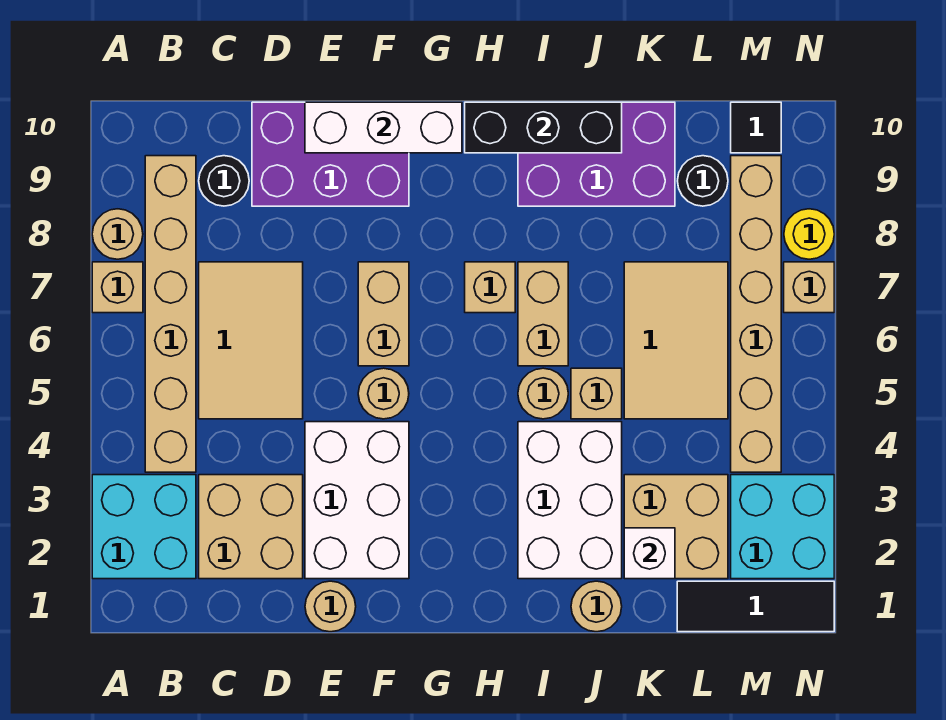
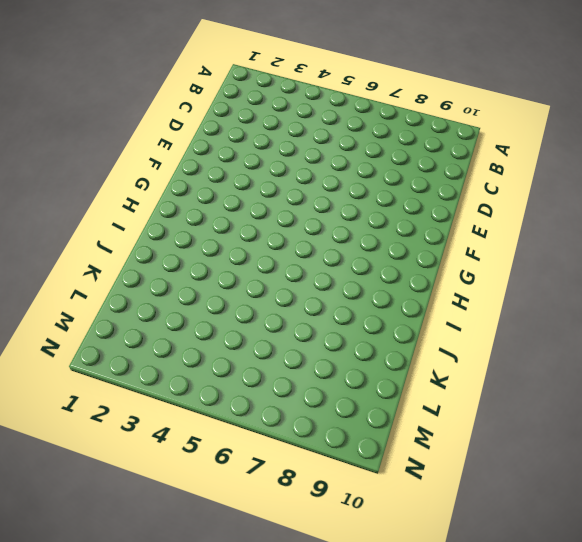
none -> cyan brick A2:B3 level 1
none -> tan brick A7 level 1
none -> tan round brick A8 level 1
none -> tan brick B4:B9 level 1

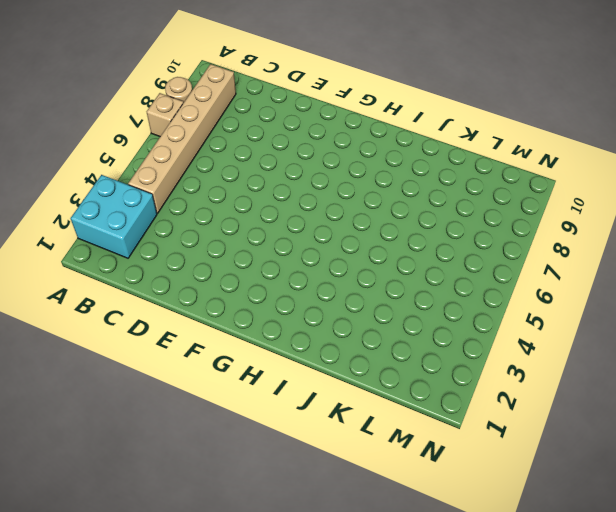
none -> tan brick C2:D3 level 1
none -> tan tile C5:D7 level 1
none -> black round brick C9 level 1
none -> purple brick D9:F10 level 1

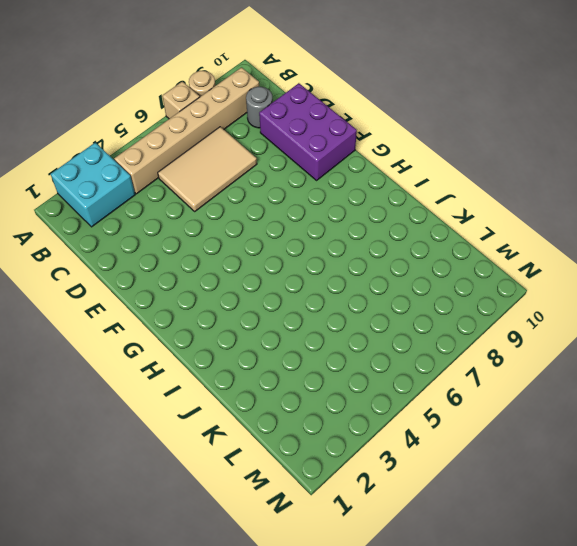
grey round brick C9 level 1 -> black round brick C9 level 1
none -> tan brick C2:D3 level 1
none -> tan round brick E1 level 1
none -> white brick E2:F4 level 1
none -> tan round brick F5 level 1

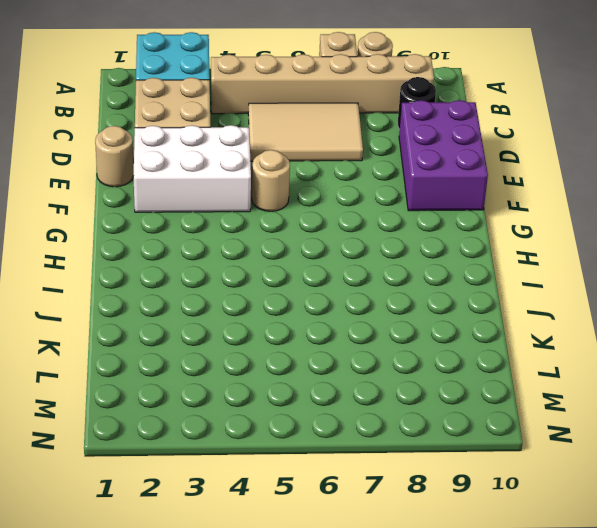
none -> tan brick F6:F7 level 1
none -> tan brick H7 level 1
none -> white brick I2:J4 level 1
none -> tan round brick I5 level 1

